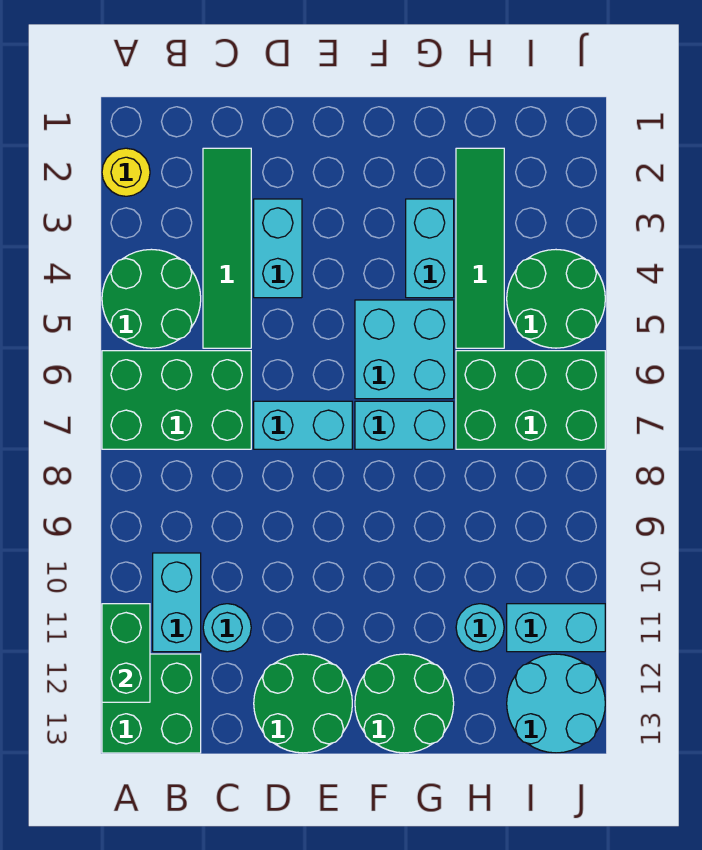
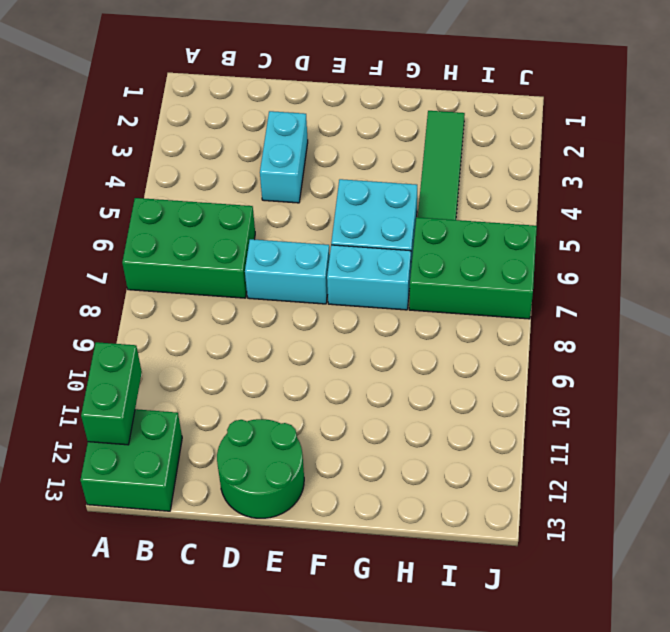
none -> yellow round brick A2 level 1
none -> green round brick A4:B5 level 1
none -> cyan brick B10:B11 level 1

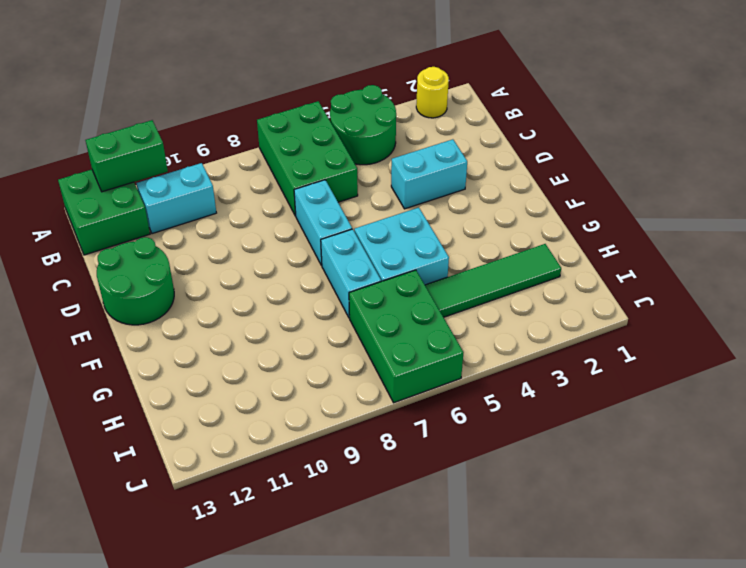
none -> green tile C2:C5 level 1
none -> cyan round brick C11 level 1
none -> green round brick F12:G13 level 1

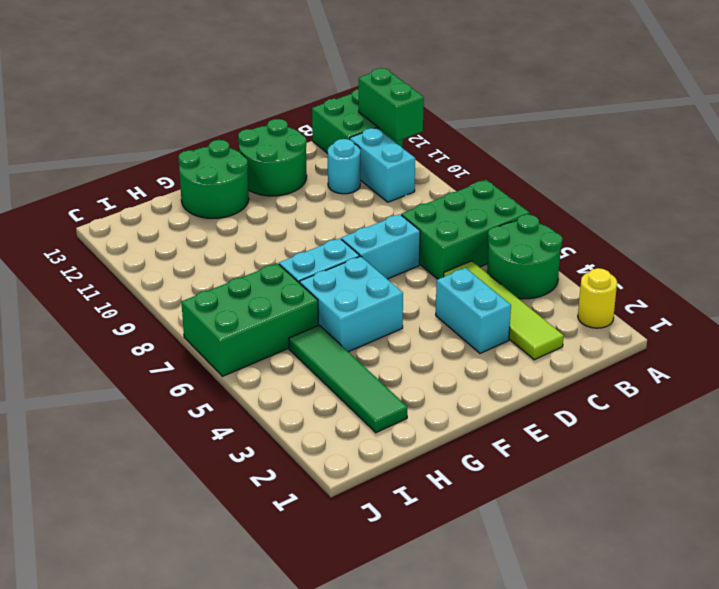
lime tile C2:C5 level 1 -> green tile C2:C5 level 1
none -> cyan brick G3:G4 level 1
none -> cyan round brick H11 level 1
none -> green round brick I4:J5 level 1

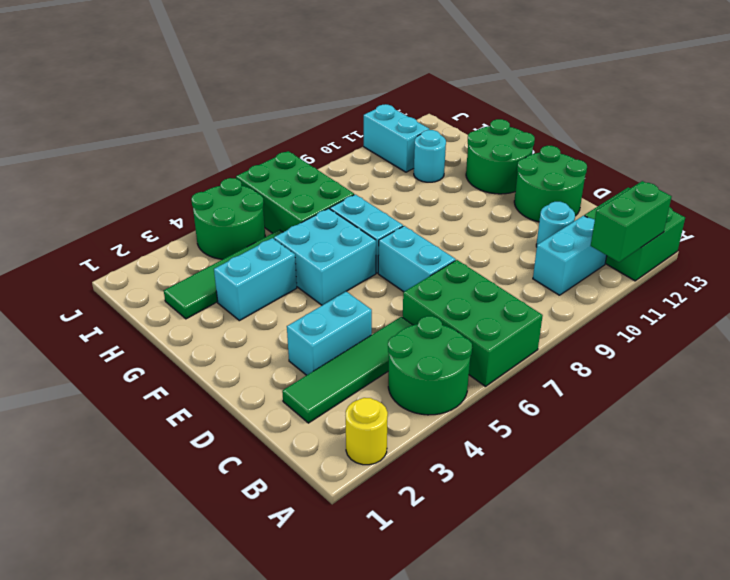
none -> cyan round brick I12:J13 level 1

